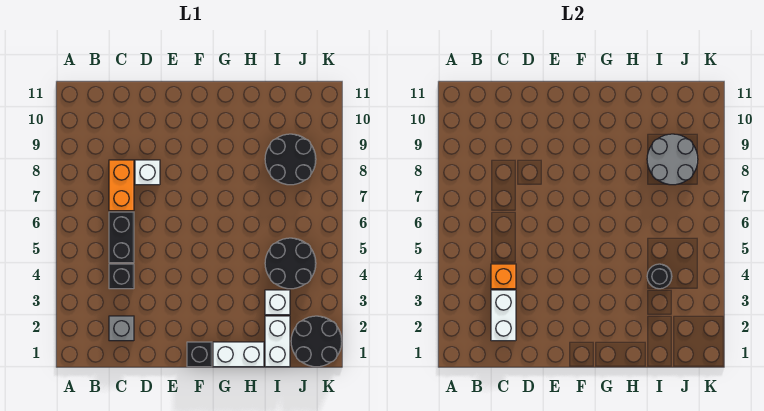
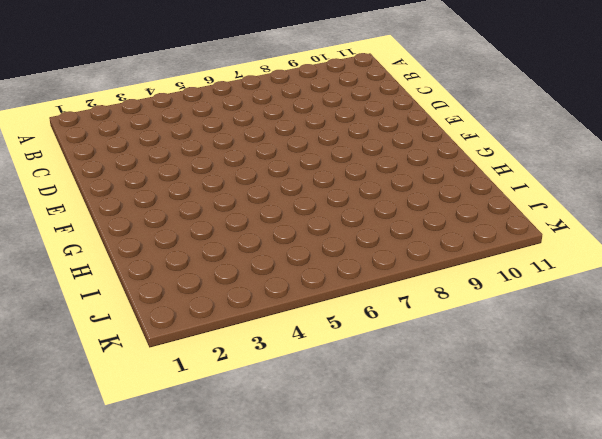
none -> grey brick C2 level 1
none -> black brick C4 level 1
none -> black brick C5:C6 level 1

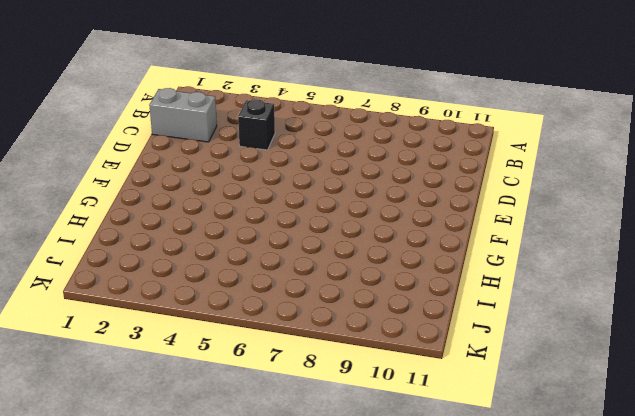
grey brick C1:C2 level 1 -> grey brick C2 level 1
none -> black brick C5:C6 level 1
none -> orange brick C7:C8 level 1
none -> white brick D8 level 1

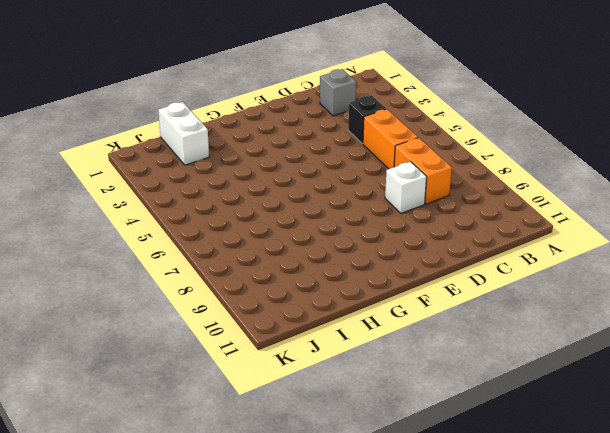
orange brick C5:C6 level 1 -> black brick C5:C6 level 1
none -> black brick F1 level 1
none -> white brick G1:H1 level 1
none -> white brick I3 level 1

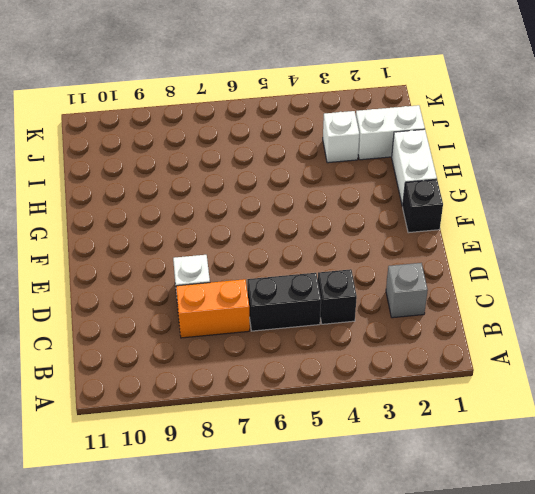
none -> black round brick I4:J5 level 1
none -> black round brick I8:J9 level 1
none -> black round brick J1:K2 level 1

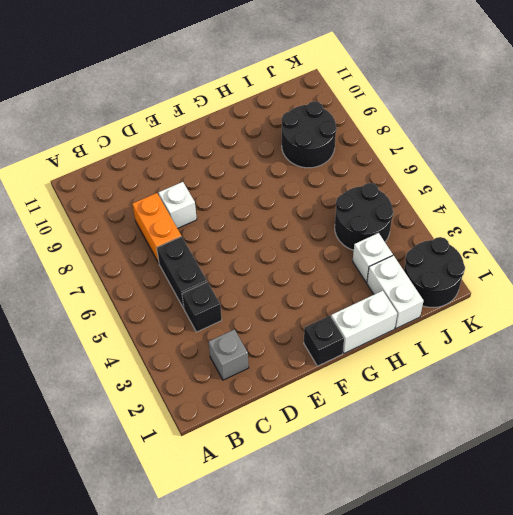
none -> white brick C2:C3 level 2
none -> orange brick C4 level 2
none -> black round brick I4 level 2

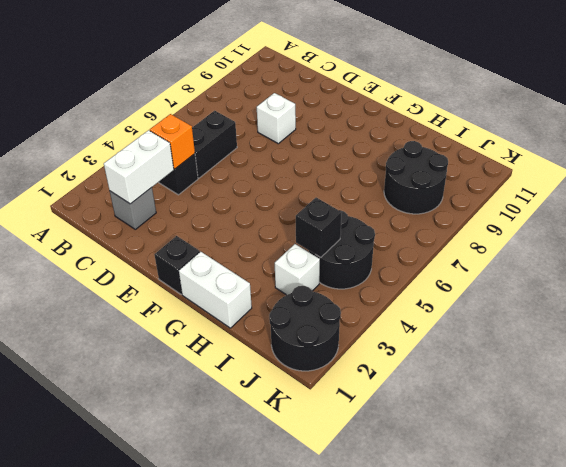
black brick I4 level 2 -> black round brick I4 level 2
none -> orange brick C7:C8 level 1
none -> white brick I1:I2 level 1
none -> grey round brick I8:J9 level 2

